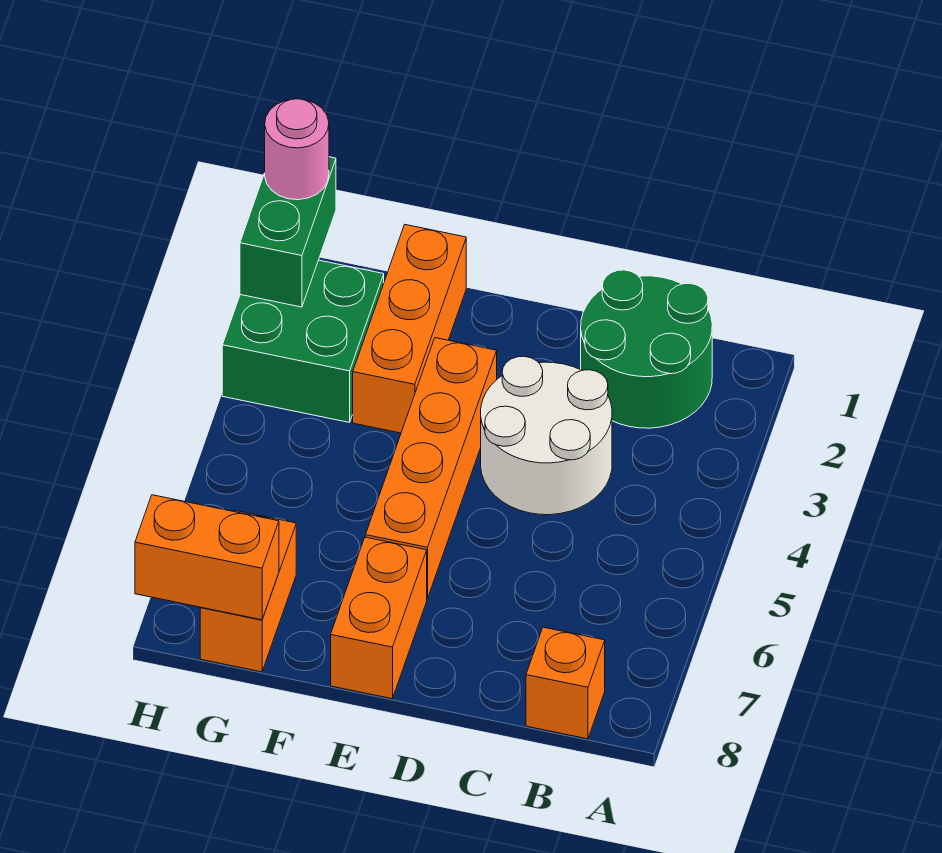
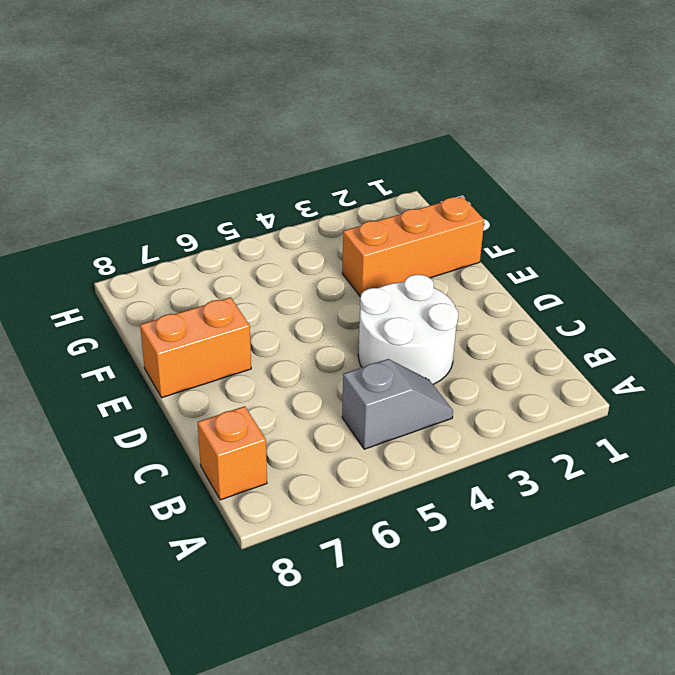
grey slope B4:B5 level 1 top 5 -> none
none -> green round brick B1:C2 level 1
none -> orange brick E3:E6 level 1

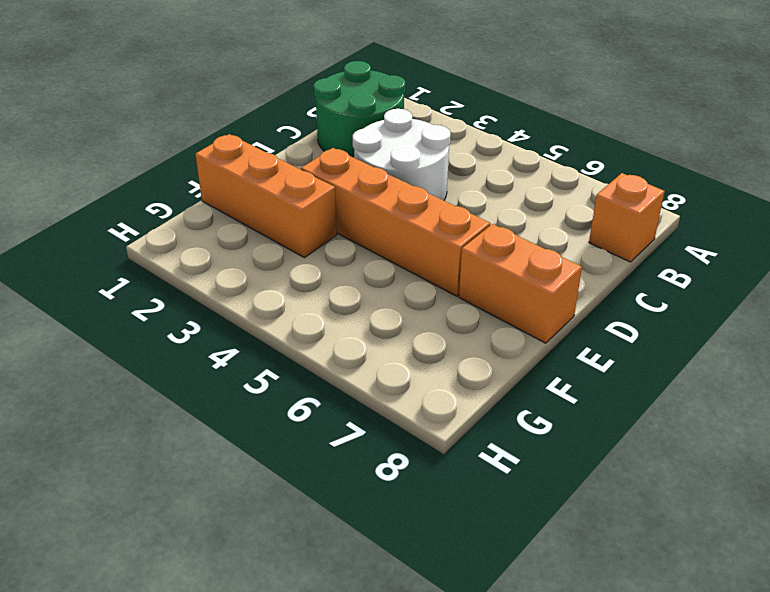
none -> green brick G2:H3 level 1
none -> orange brick G7:G8 level 1

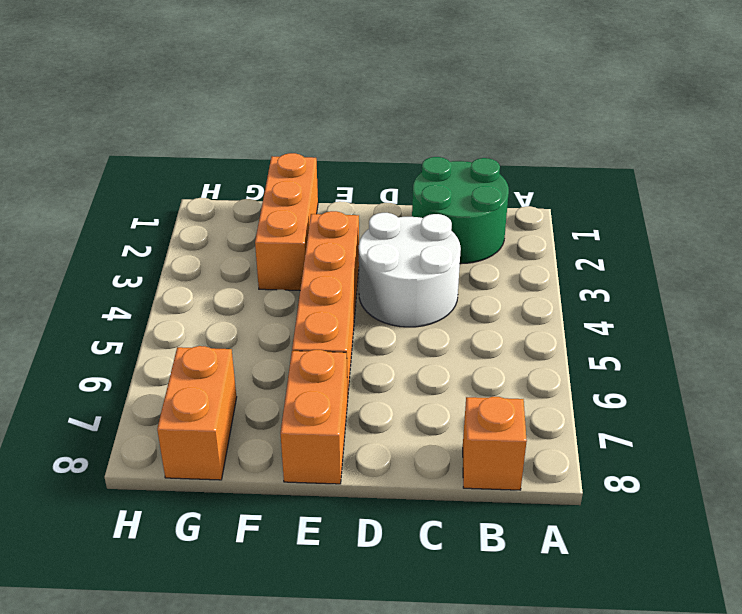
none -> green brick G2:H3 level 1
none -> orange brick G8:H8 level 2

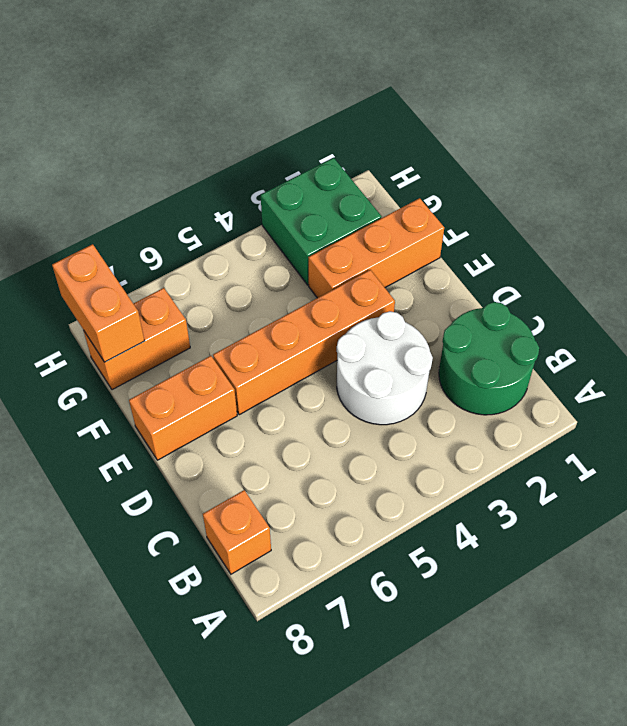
none -> green brick H1:H2 level 2
none -> pink round brick H1 level 3

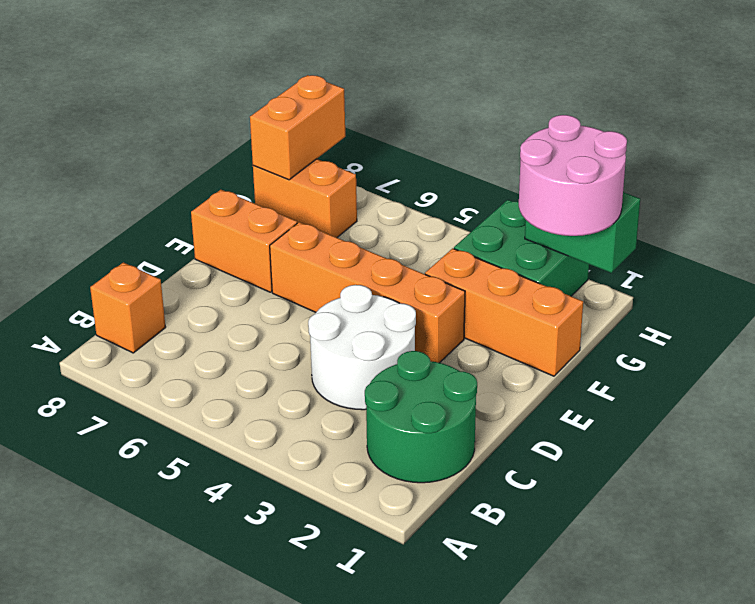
pink round brick G1:H2 level 3 -> pink round brick H1 level 3

